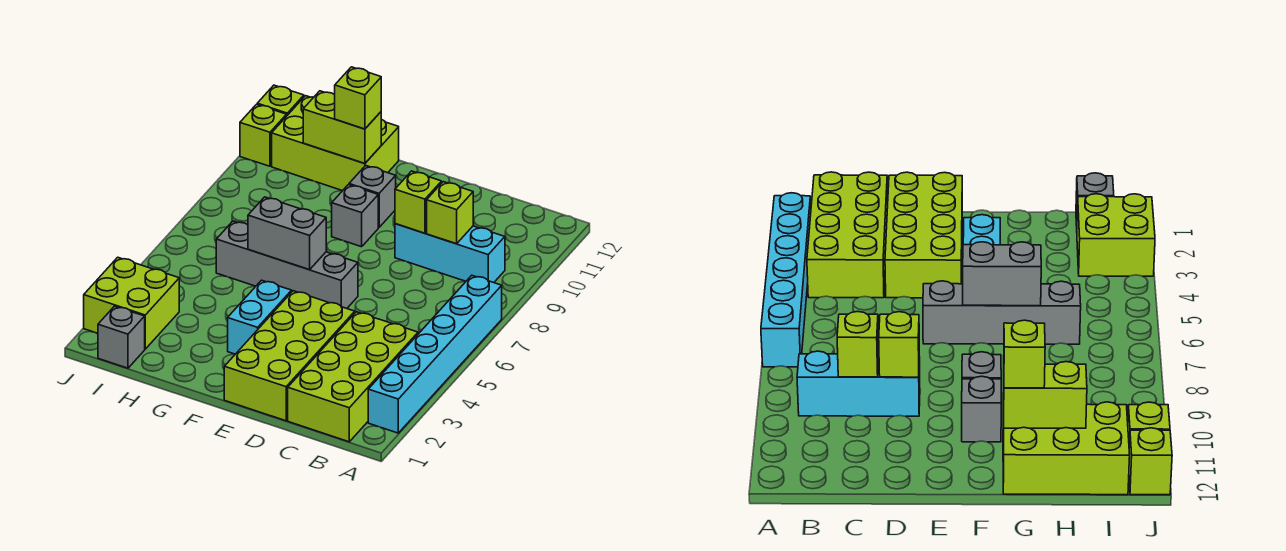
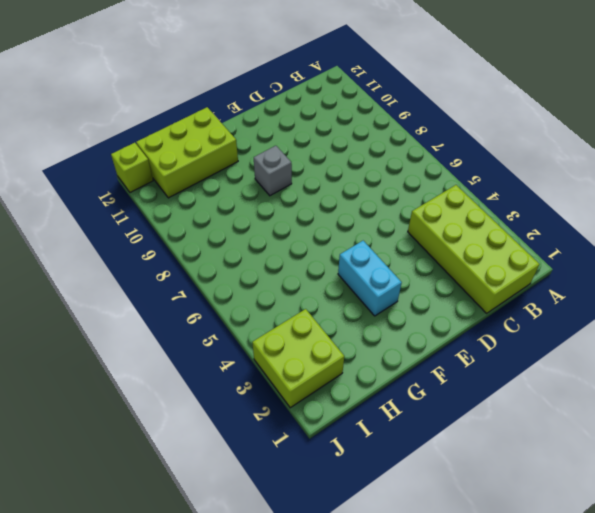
none -> cyan brick A2:A7 level 1
none -> cyan brick B9:D9 level 1
none -> lime brick D1:E4 level 1

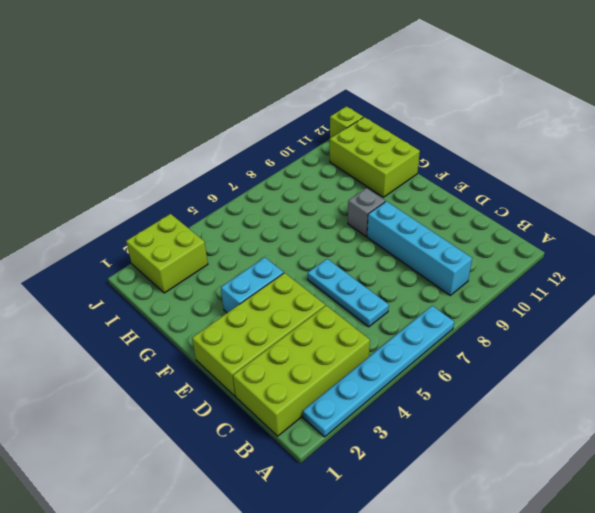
cyan plate A2:A7 level 1 -> cyan brick A2:A7 level 1
cyan brick B9:E9 level 1 -> cyan brick B9:D9 level 1
cyan plate C6:E6 level 1 -> grey brick E6:H6 level 1
none -> grey brick F10 level 1
none -> grey brick I1 level 1
none -> lime brick J11 level 1

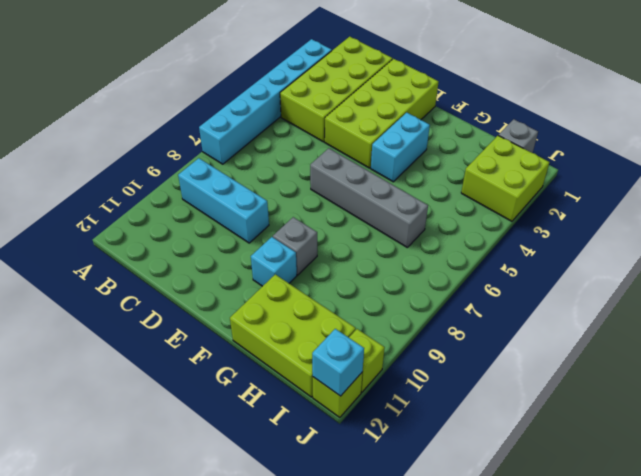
cyan brick F10 level 1 -> grey brick F10 level 1
cyan brick J12 level 2 -> none
none -> lime brick C9 level 2
none -> lime brick D9 level 2
none -> grey brick F6:G6 level 2

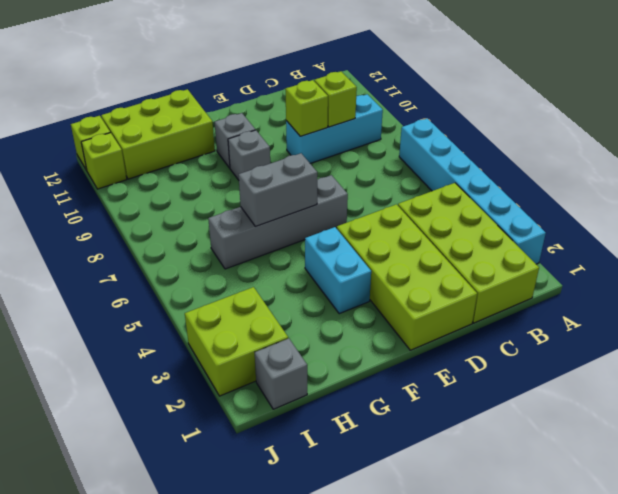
none -> lime brick G11:H11 level 2
none -> lime brick G11 level 3

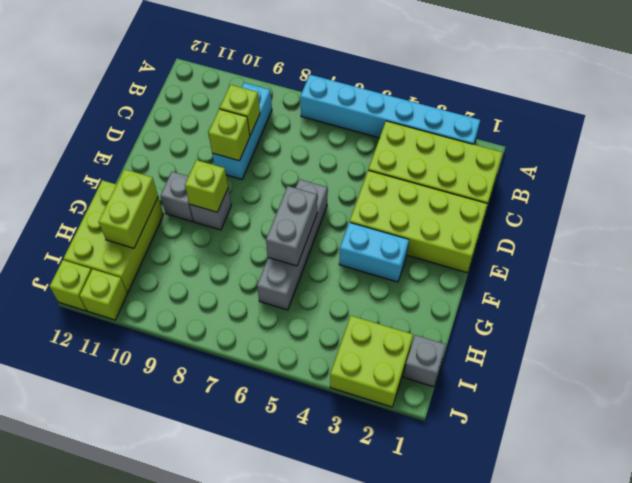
lime brick F9 level 2 -> lime brick G11 level 3

